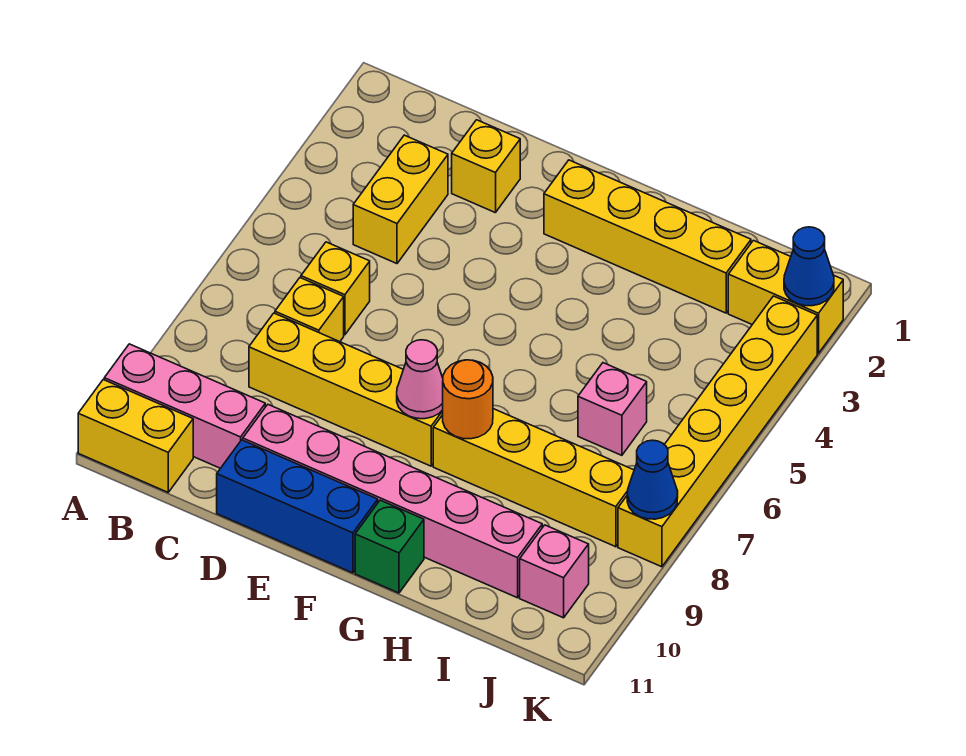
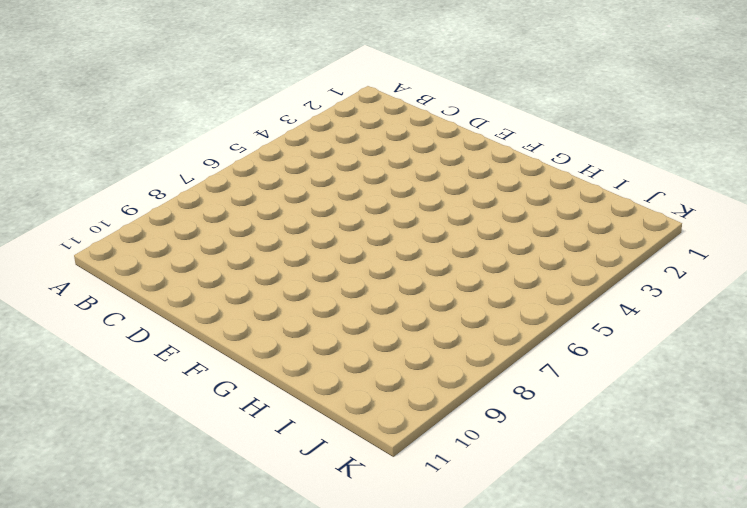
none -> pink brick A10:C10 level 1
none -> yellow brick A11:B11 level 1
none -> yellow brick C3:C4 level 1

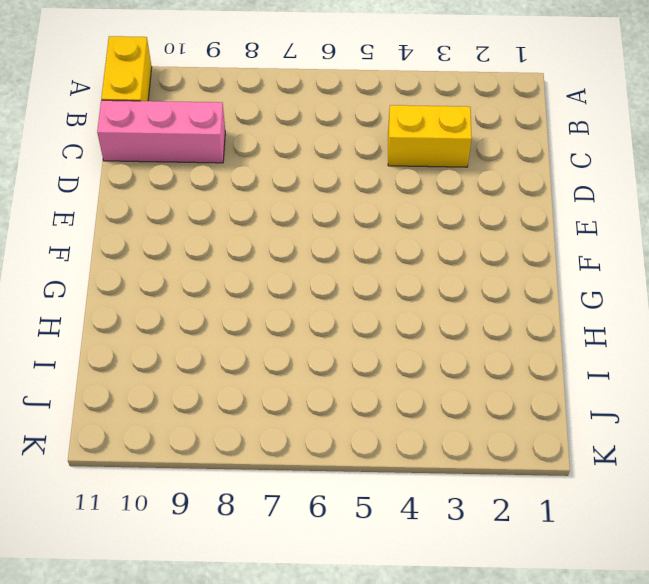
pink brick C9:C11 level 1 -> pink brick A10:C10 level 1
none -> yellow brick C6 level 1
none -> yellow brick C7 level 1
none -> yellow brick C8:F8 level 1

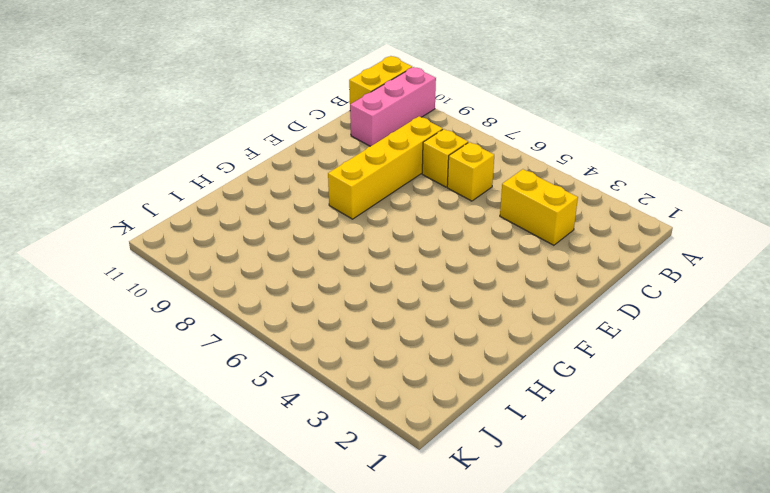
none -> yellow brick D2 level 1
none -> pink brick D10:I10 level 1
none -> blue brick D11:F11 level 1

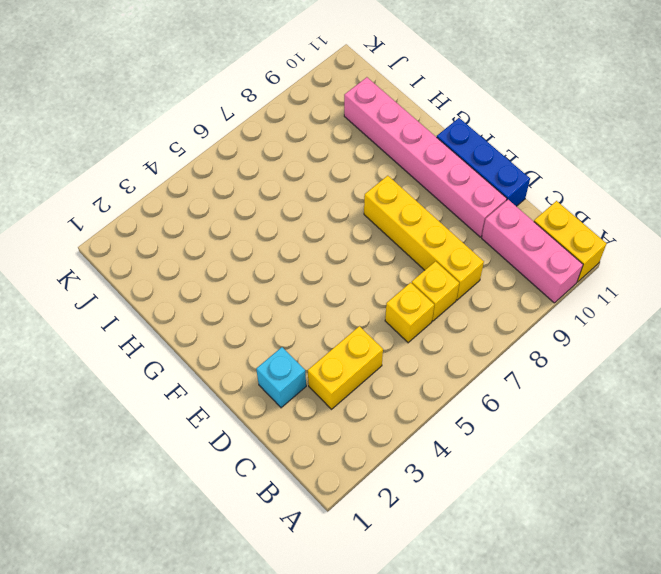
cyan brick D2 level 1 -> yellow brick D2 level 1
none -> yellow brick F2:I2 level 1
none -> yellow brick G8:J8 level 1
none -> green brick G11 level 1

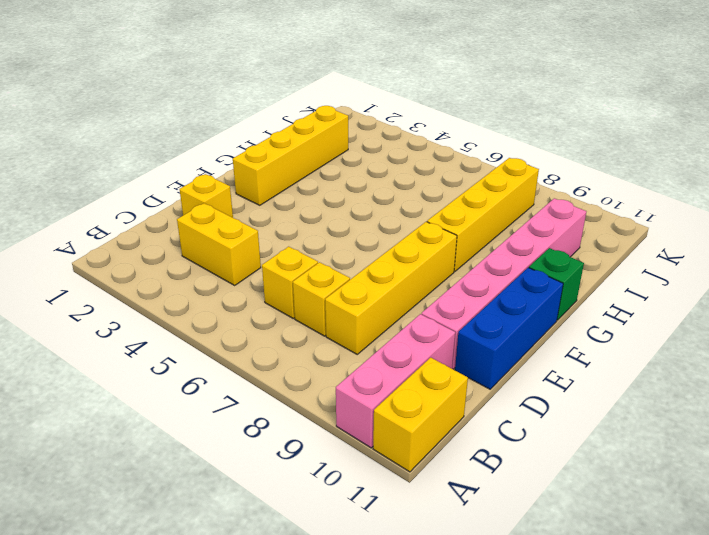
none -> pink brick I6 level 1
none -> yellow brick J2:K2 level 1
none -> pink brick J10 level 1

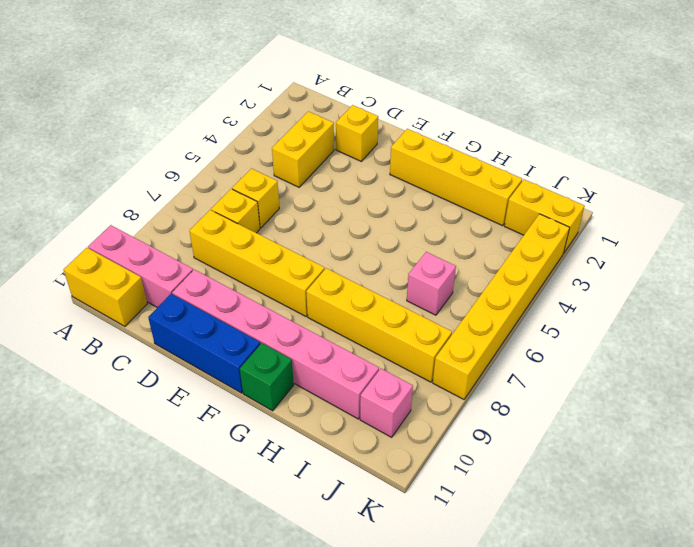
none -> pink cone F8 level 2
none -> orange round brick G8 level 2
none -> blue cone K2 level 2

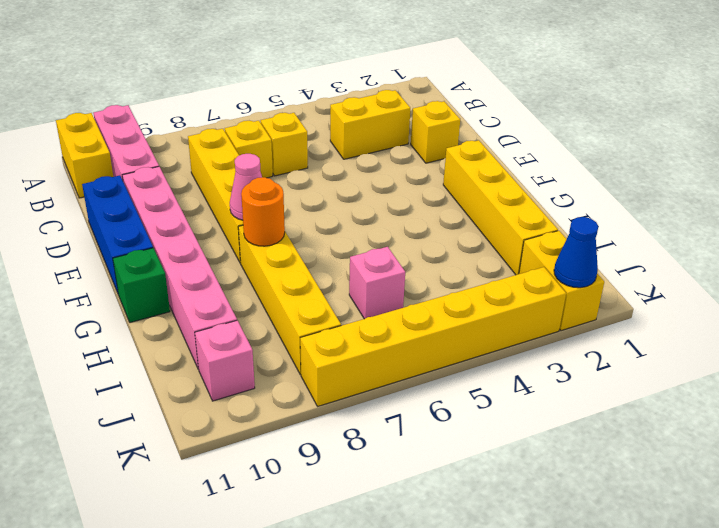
none -> blue cone K8 level 2

